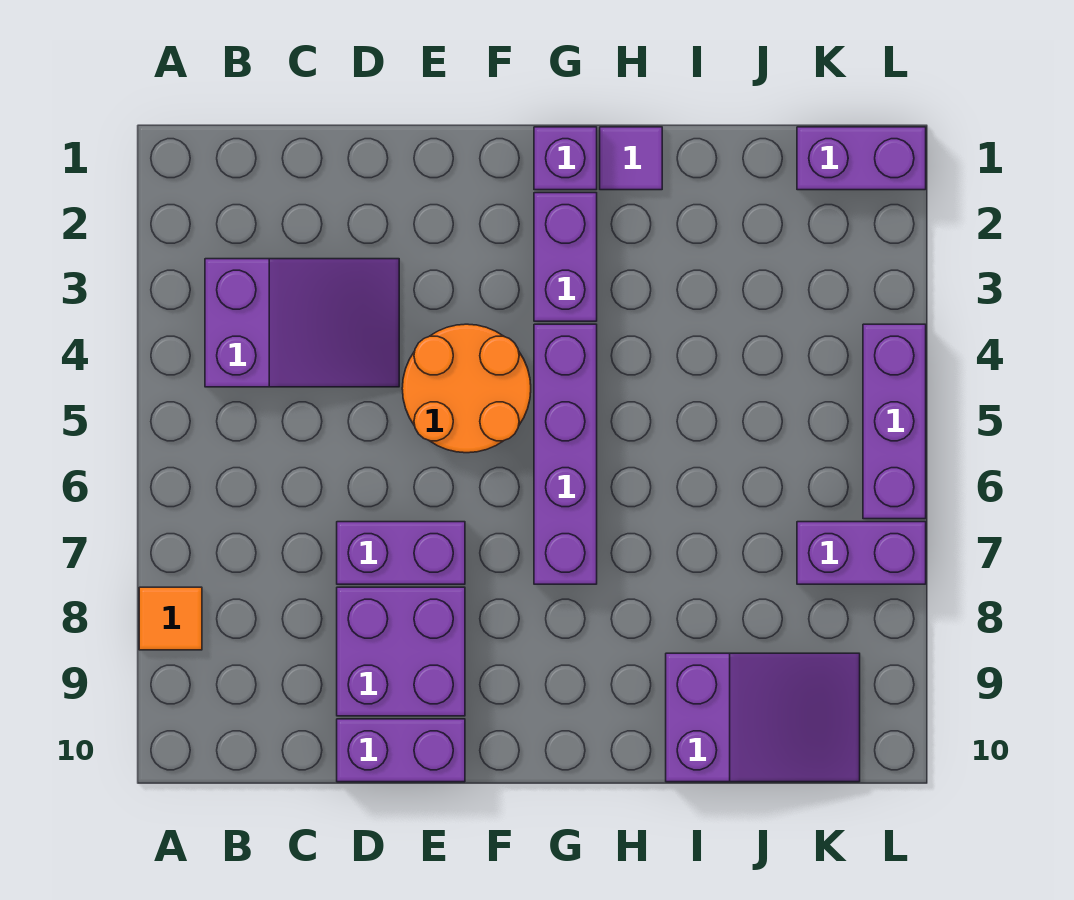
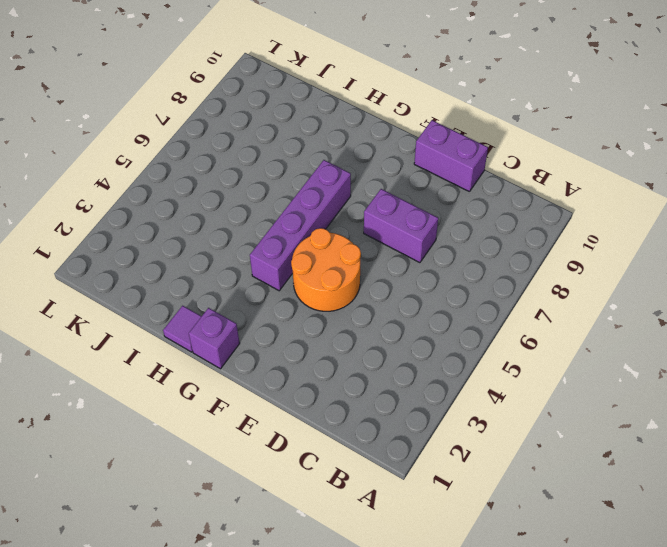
none -> orange tile A8 level 1
none -> purple slope B3:D4 level 1 top B
none -> purple brick D8:E9 level 1

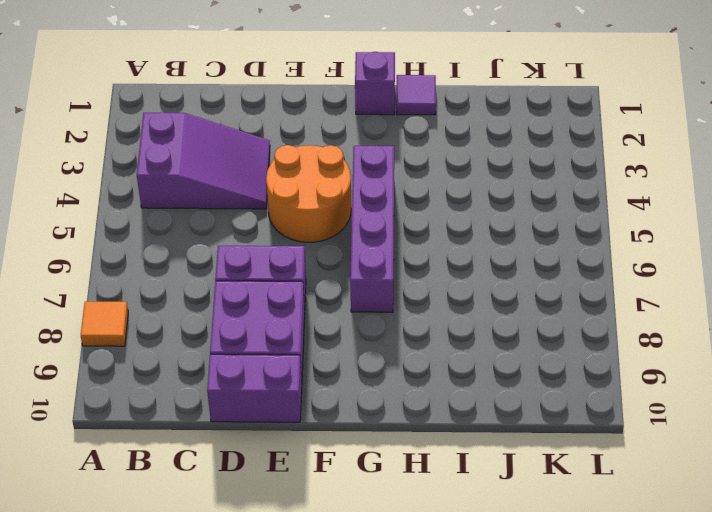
none -> purple brick G2:G3 level 1
none -> purple slope I9:K10 level 1 top I
none -> purple brick K1:L1 level 1

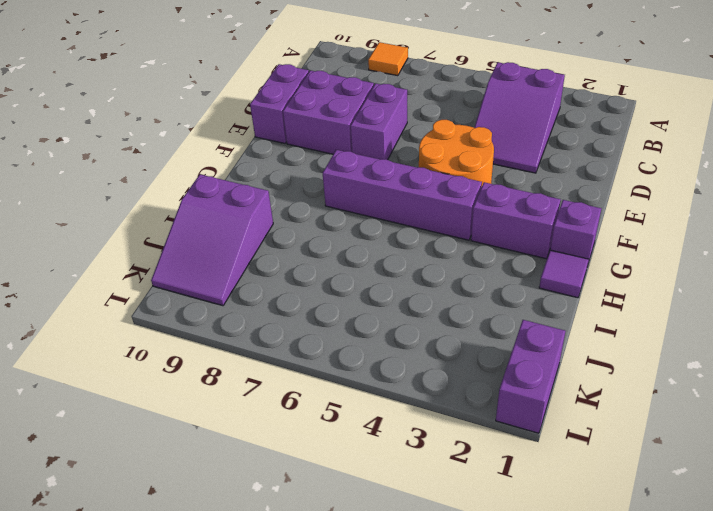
none -> purple brick K7:L7 level 1
none -> purple brick L4:L6 level 1

